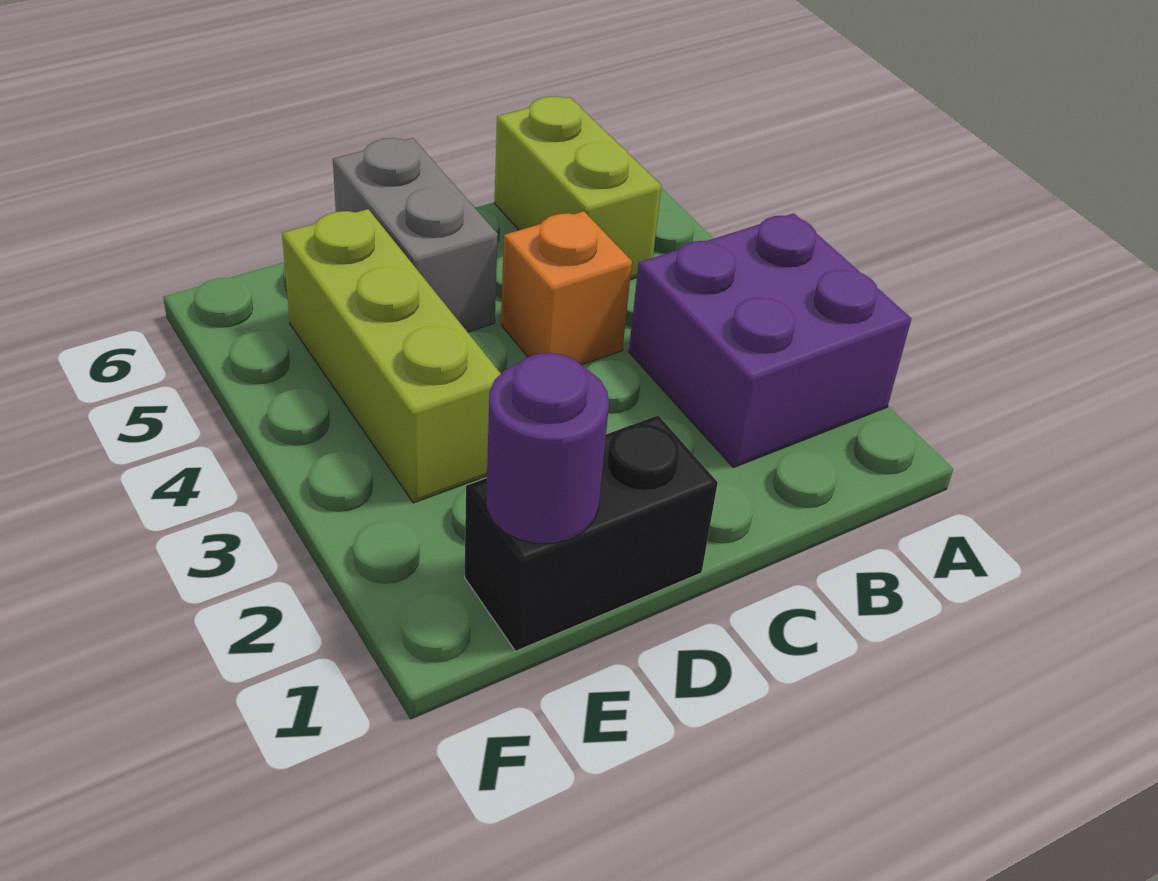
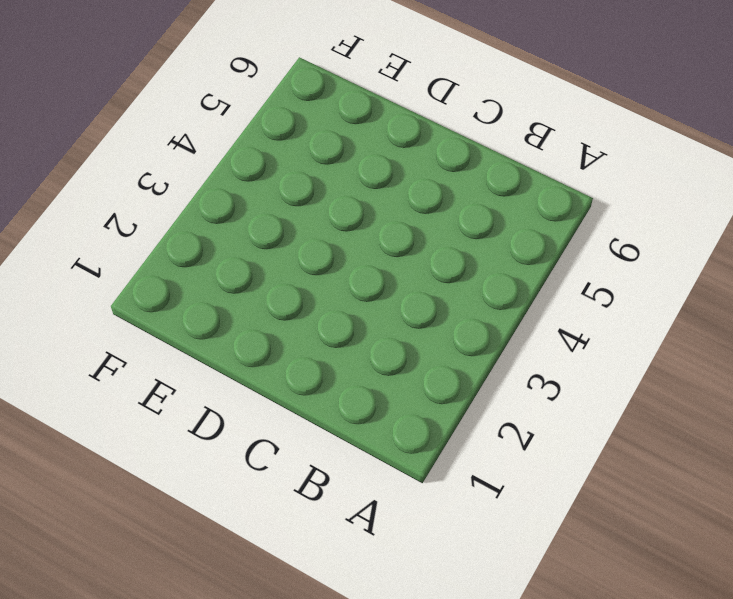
none -> purple brick A2:B3 level 1
none -> lime brick B5:B6 level 1

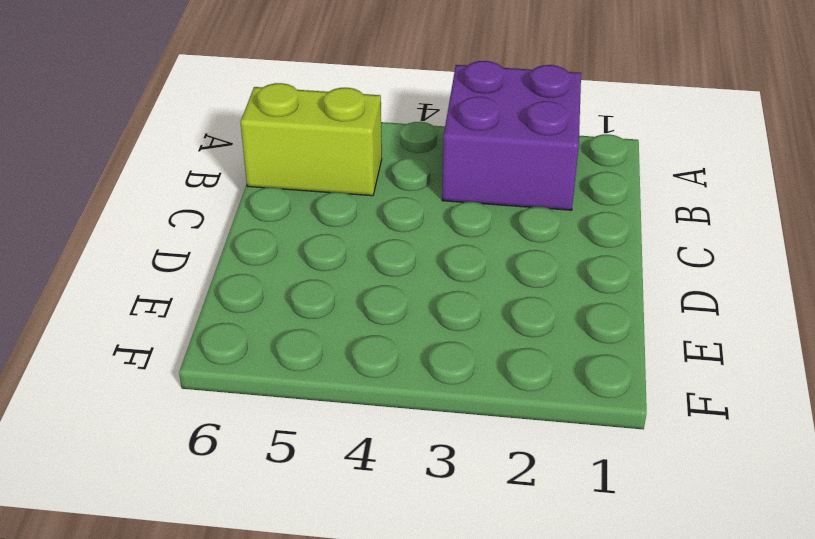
none -> orange brick C4 level 1
none -> black brick D1:E1 level 1

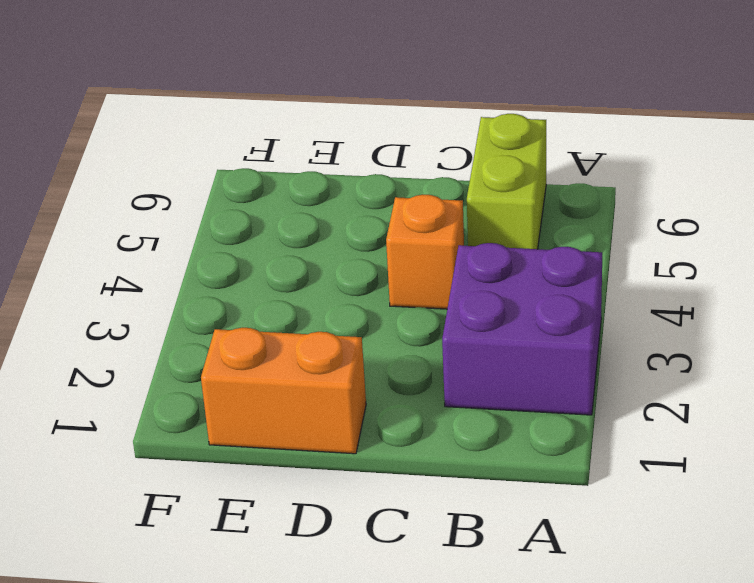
orange brick D1:E1 level 1 -> black brick D1:E1 level 1
none -> grey brick D5:D6 level 1
none -> lime brick E3:E5 level 1

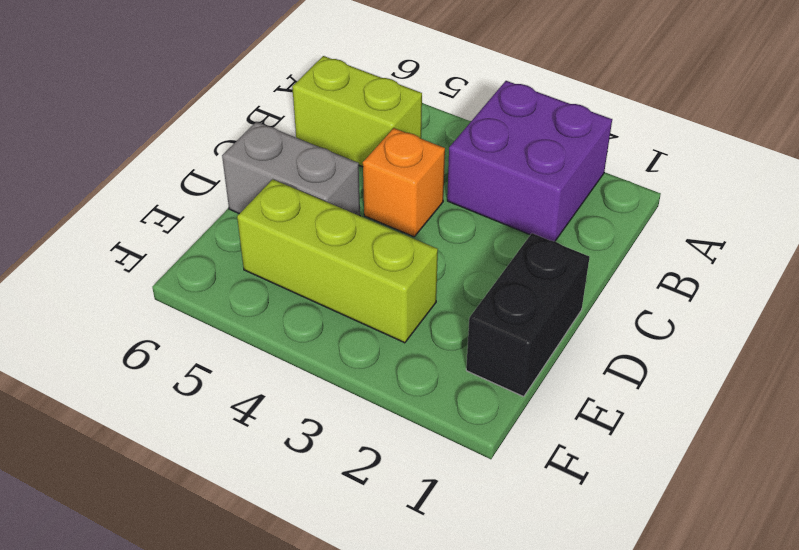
none -> purple round brick E1 level 2

